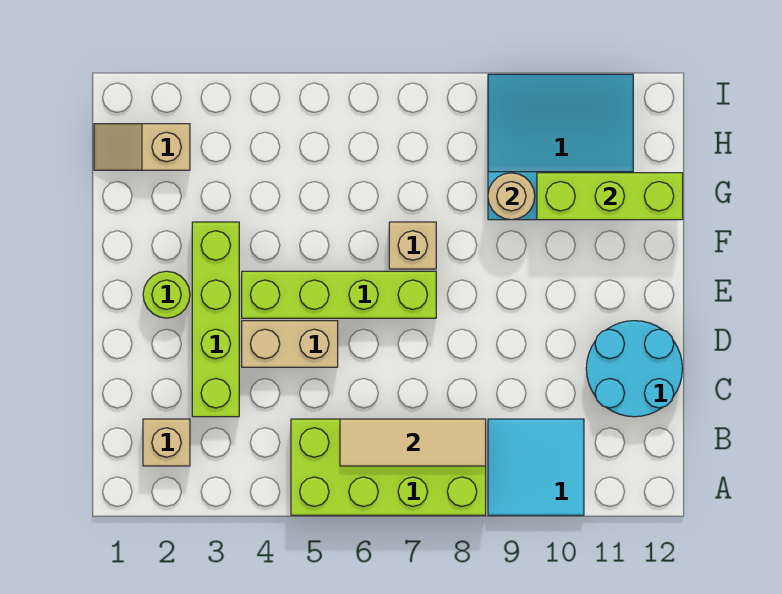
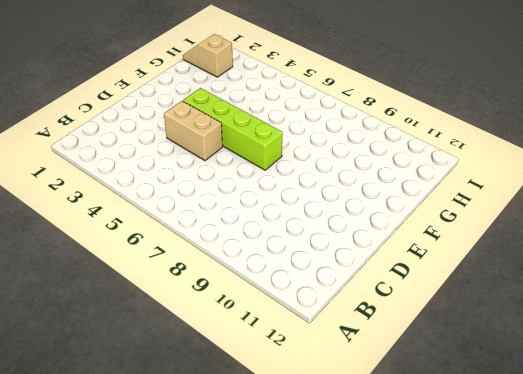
none -> lime brick A5:B8 level 1
none -> cyan tile A9:B10 level 1
none -> tan brick B2 level 1

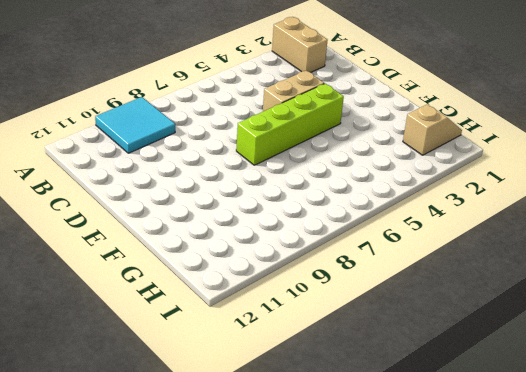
tan brick A2:B2 level 1 -> tan brick B2 level 1
none -> lime brick A5:B8 level 1
none -> lime brick C3:F3 level 1
none -> cyan round brick C11:D12 level 1

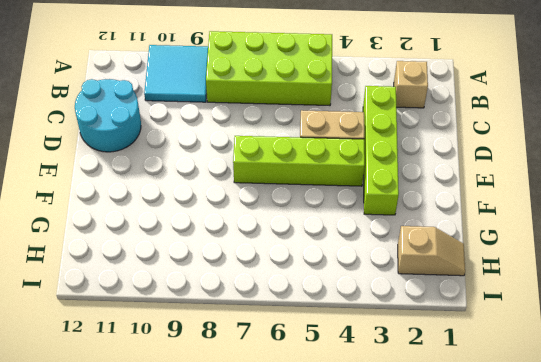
none -> lime round brick E2 level 1
none -> tan brick F7 level 1
none -> cyan slope G9:I11 level 1 top G

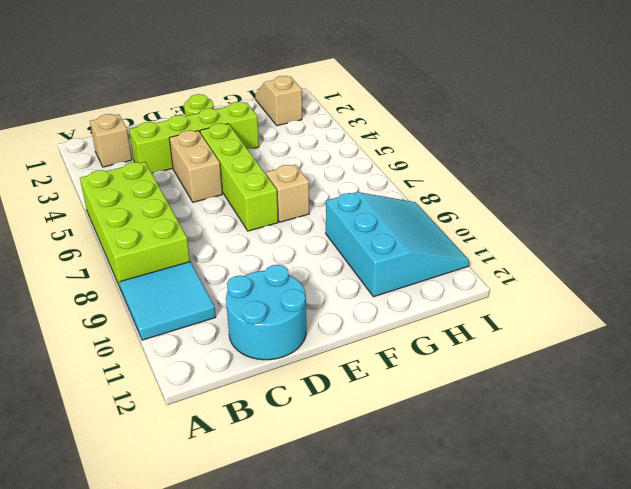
none -> tan tile B6:B8 level 2
none -> tan round brick G9 level 2
none -> lime brick G10:G12 level 2

